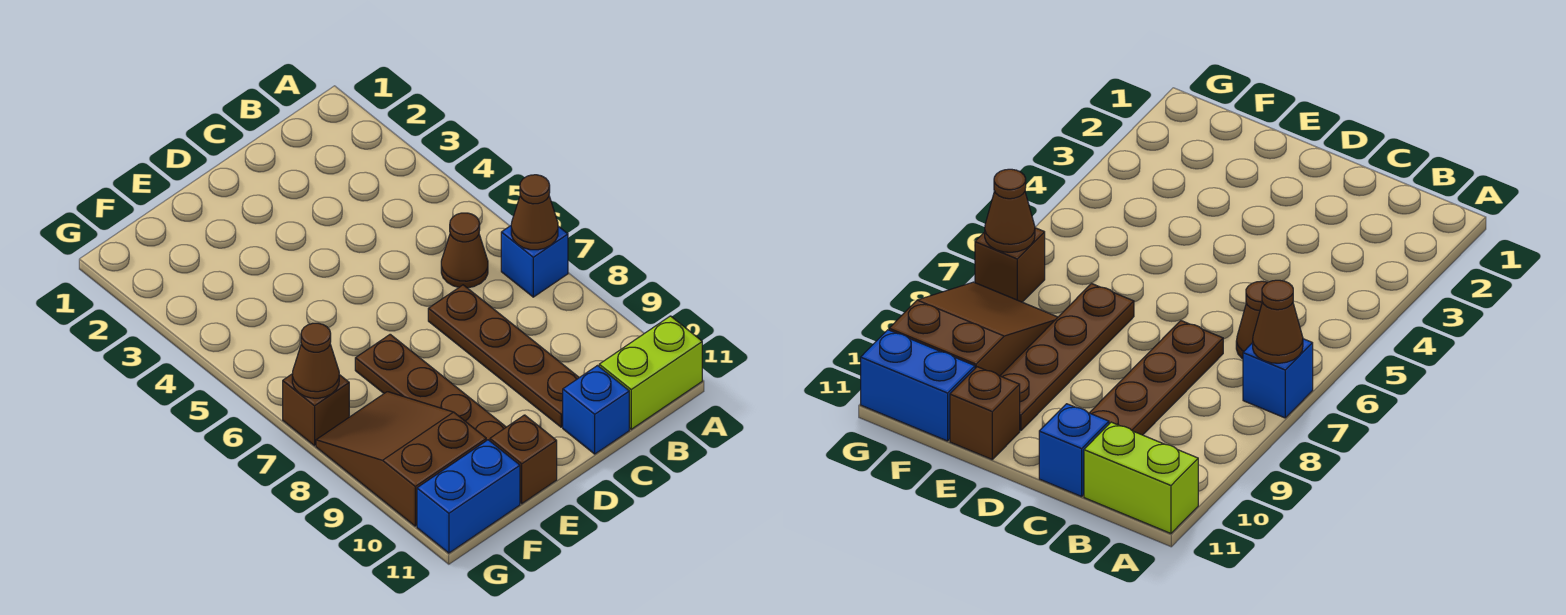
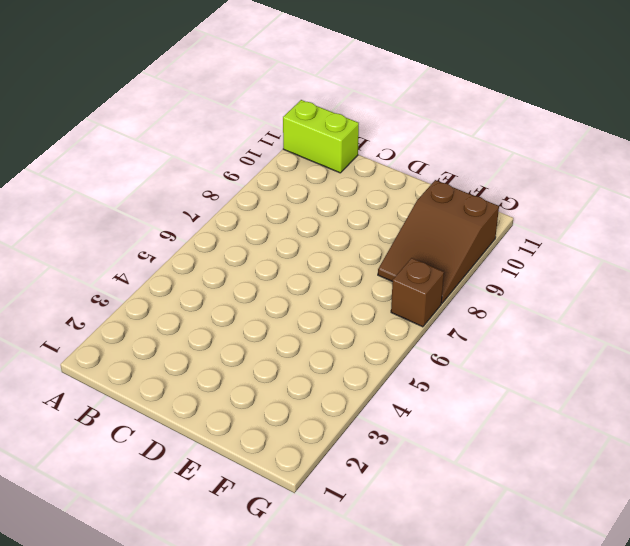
none -> blue brick A7 level 1
none -> brown cone B6 level 1
none -> brown plate C7:C10 level 1

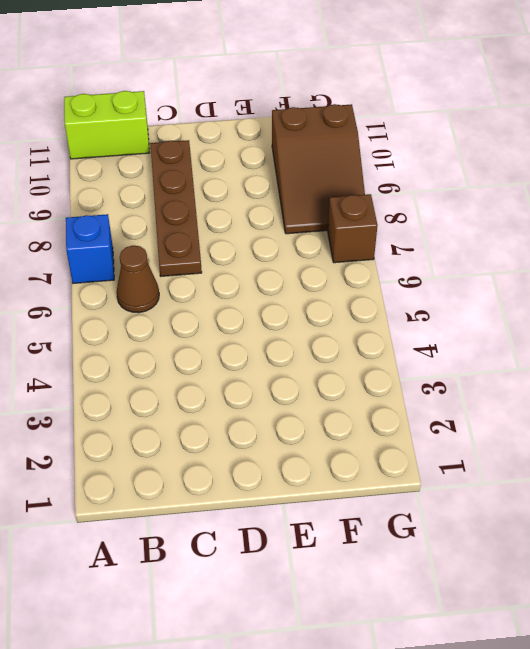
none -> blue brick C11 level 1
none -> brown plate E7:E10 level 1
none -> brown brick E11 level 1

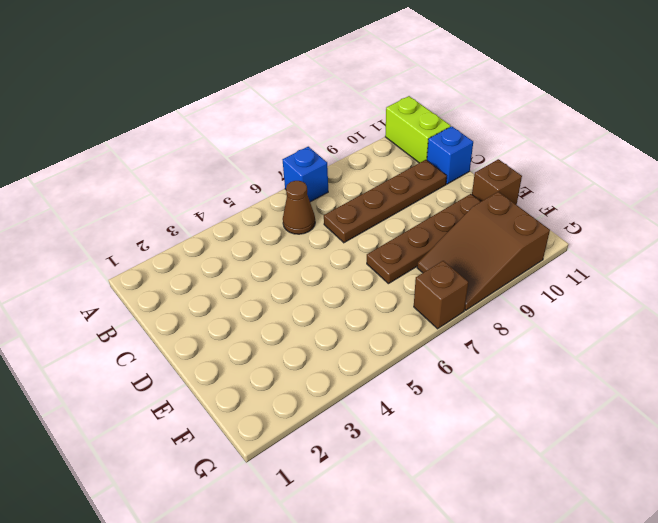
none -> blue brick F11:G11 level 1
none -> brown cone A7 level 2
none -> brown cone G7 level 2

